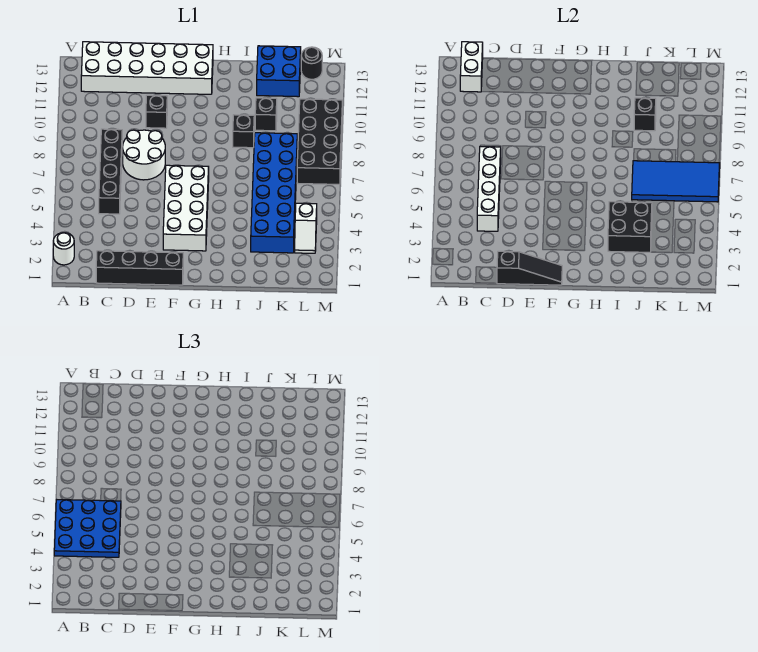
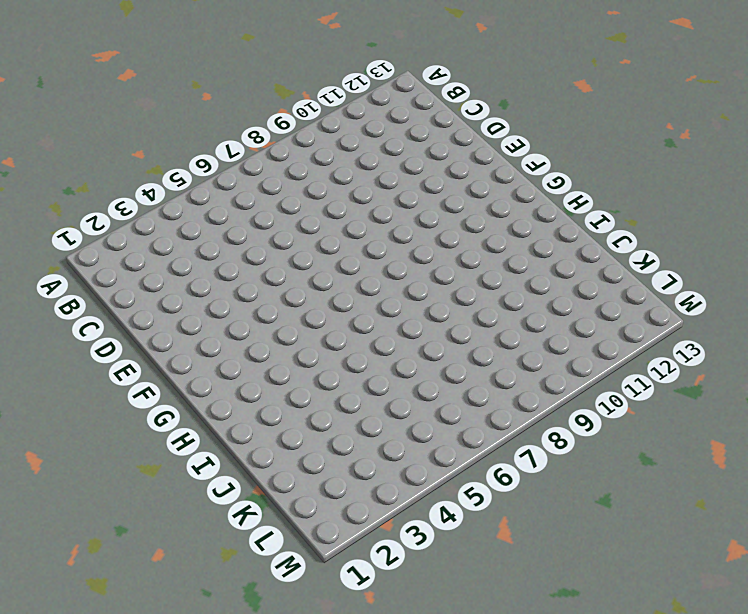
none -> white round brick A2 level 1
none -> white brick B12:G13 level 1
none -> black brick C1:F1 level 1

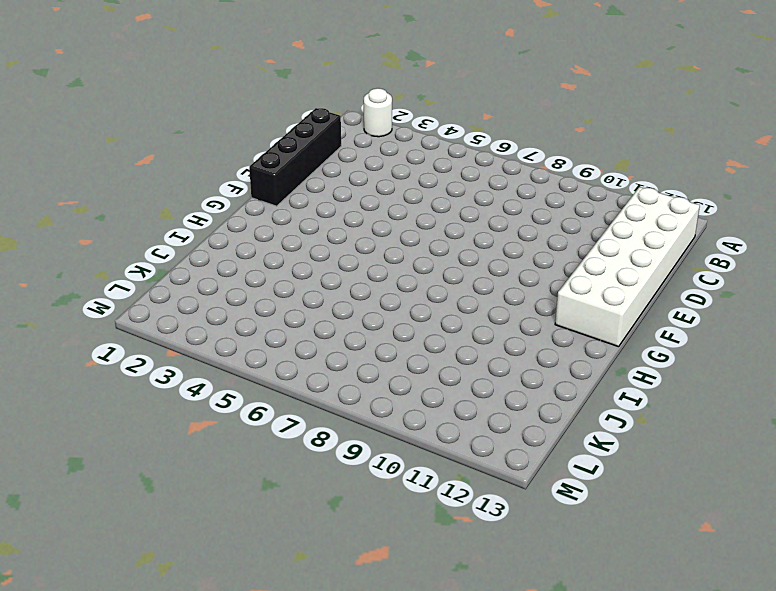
none -> black brick C5:C8 level 1
none -> white round brick D7:E8 level 1
none -> black brick E10 level 1

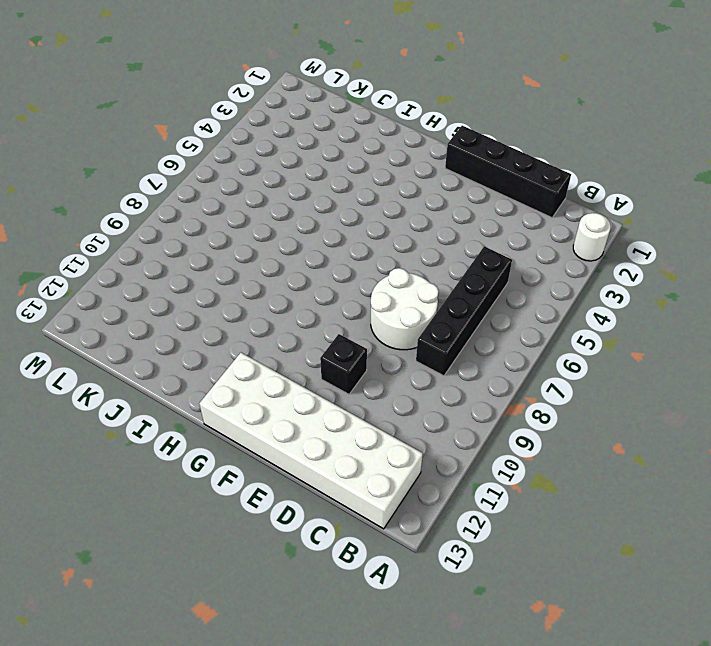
none -> white brick F3:G6 level 1
none -> black brick I9 level 1
none -> blue brick J3:K8 level 1

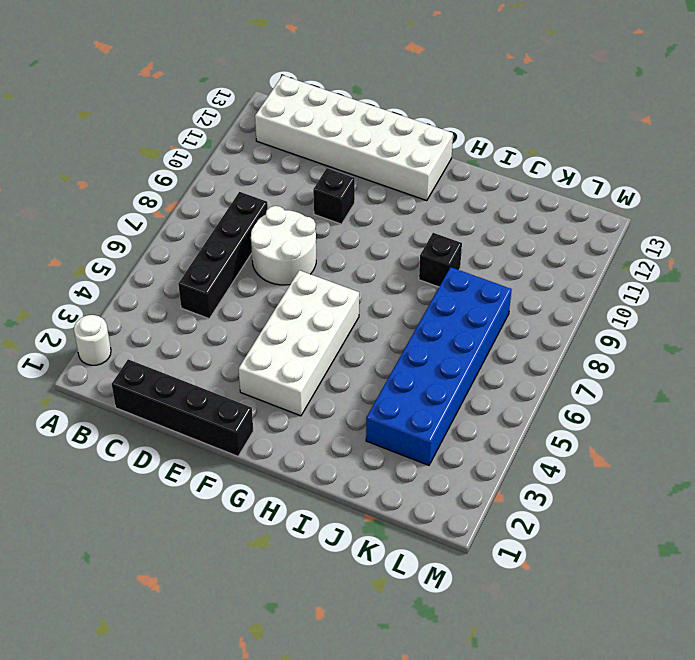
none -> black brick J10 level 1
none -> blue brick J12:K13 level 1
none -> white slope L3:L4 level 1 top 4

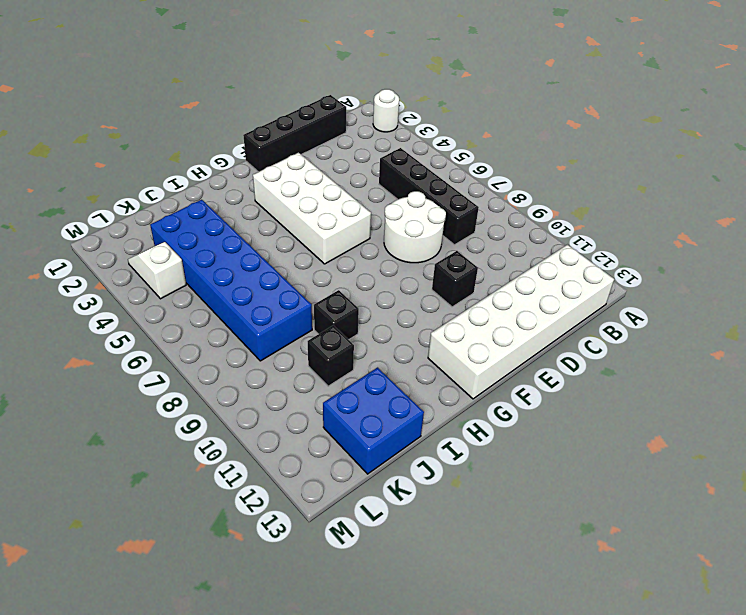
none -> black brick L7:M10 level 1
none -> black round brick L13 level 1
none -> white brick B12:B13 level 2

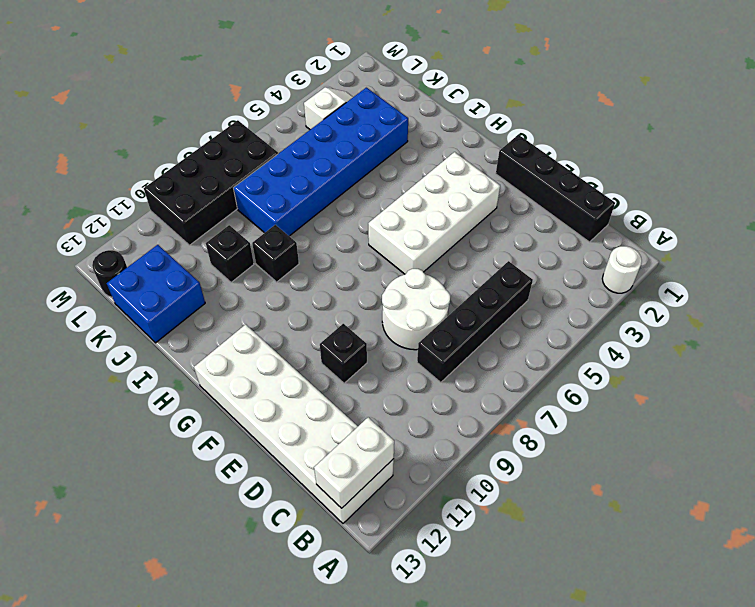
none -> white brick C4:C7 level 2
none -> black slope D1:F1 level 2 top D
none -> black brick I3:J4 level 2

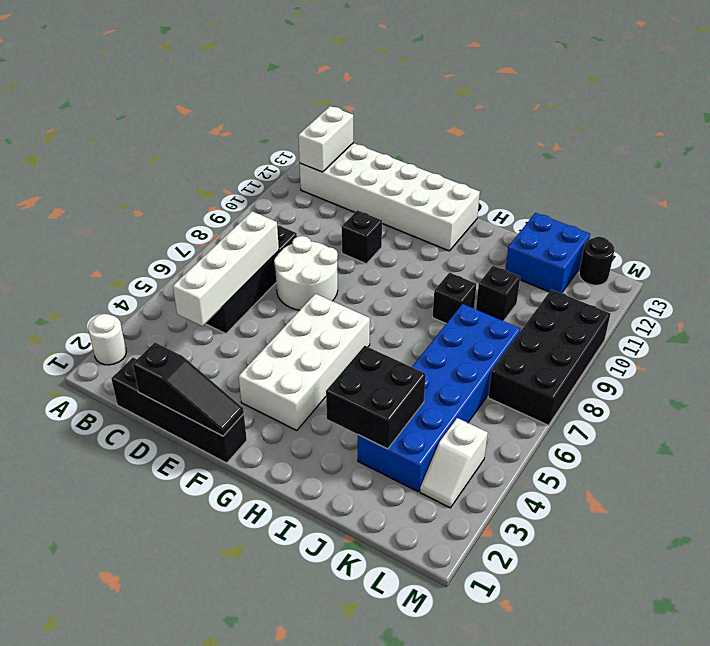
none -> blue tile J6:M7 level 2
none -> black brick J10 level 2
none -> blue plate A4:C6 level 3

